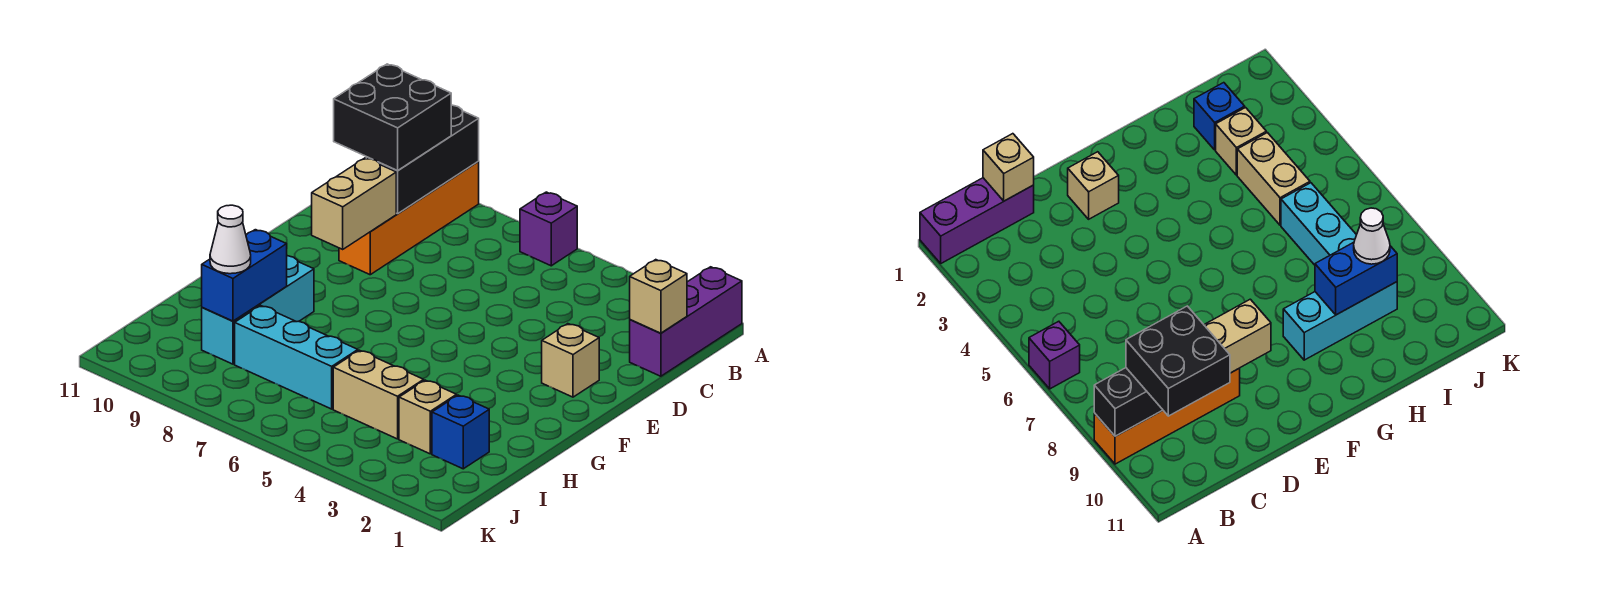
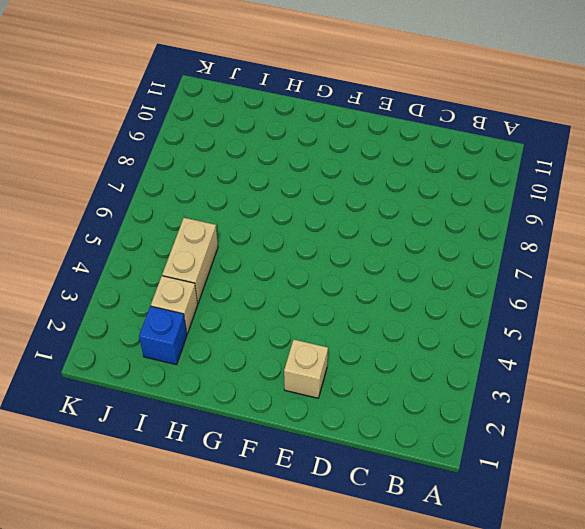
none -> purple brick A1:C1 level 1
none -> purple brick A6 level 1
none -> orange brick A9:D9 level 1

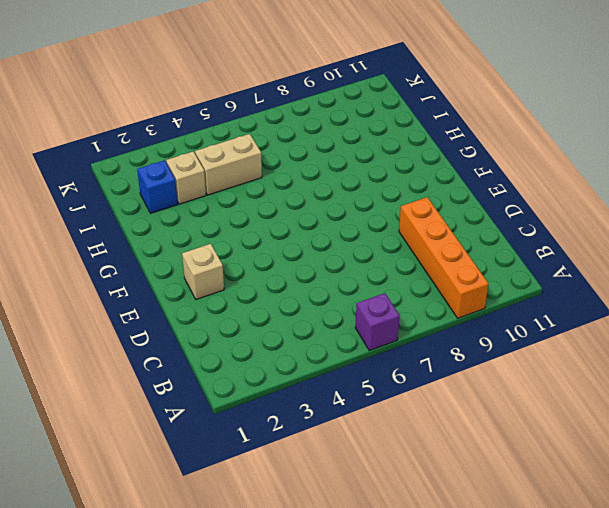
none -> purple brick A1:C1 level 1
none -> cyan brick G9:I9 level 1
none -> cyan brick I6:I8 level 1

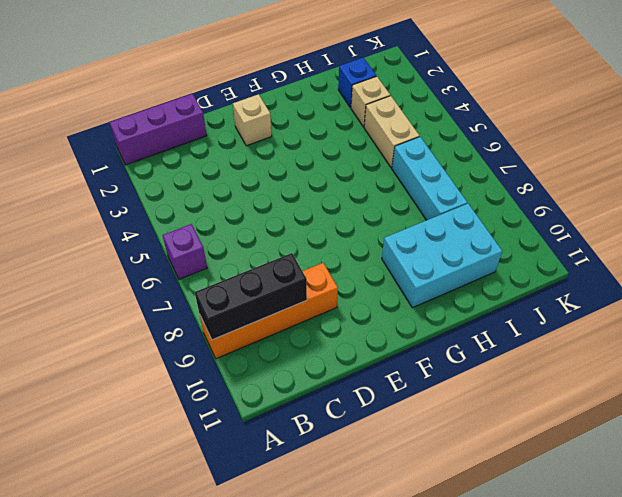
cyan brick G9:I10 level 1 -> cyan brick G9:I9 level 1
none -> tan brick C1 level 2
none -> tan brick D9:E9 level 2
none -> blue brick H9:I9 level 2

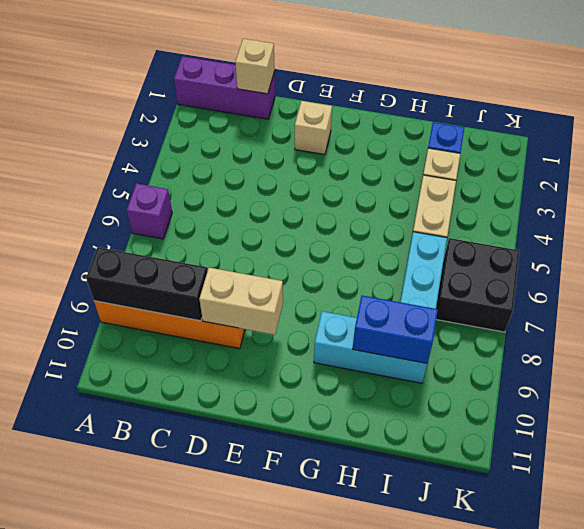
black brick J6:K7 level 1 -> black brick B9:C10 level 3
none -> white cone I9 level 3

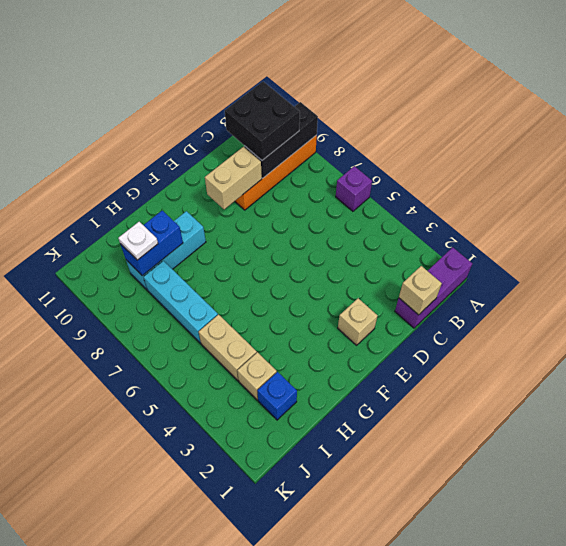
white plate I9 level 3 -> white cone I9 level 3

